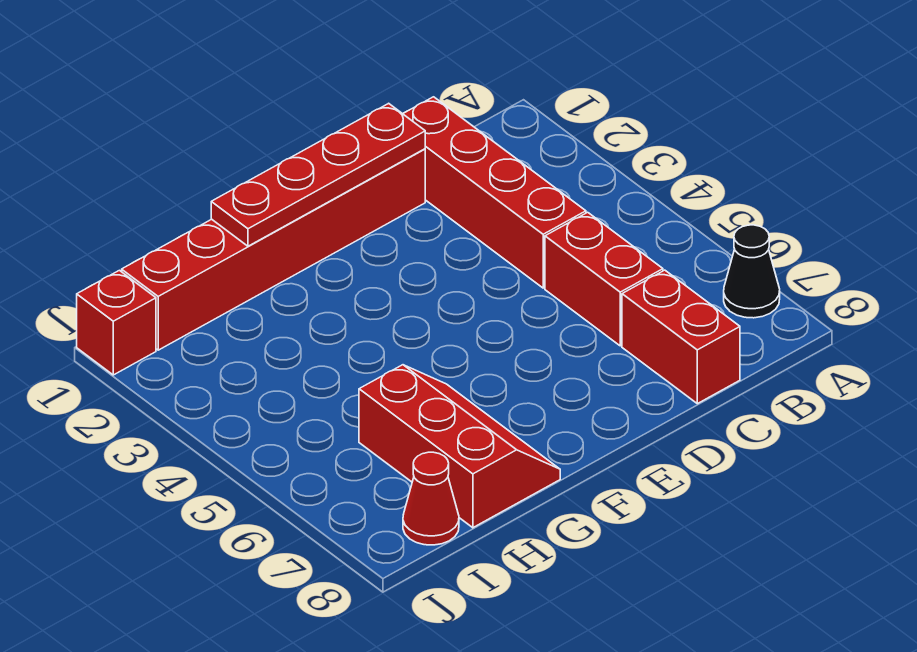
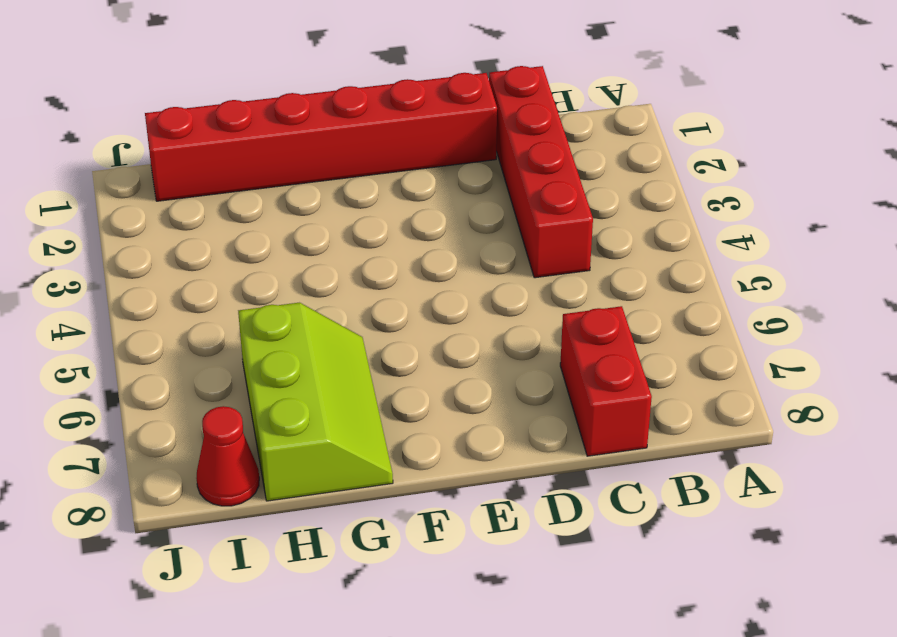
lime slope G6:H8 level 1 top H -> red slope G6:H8 level 1 top H
none -> black cone A7 level 1
none -> red brick C5:C6 level 1

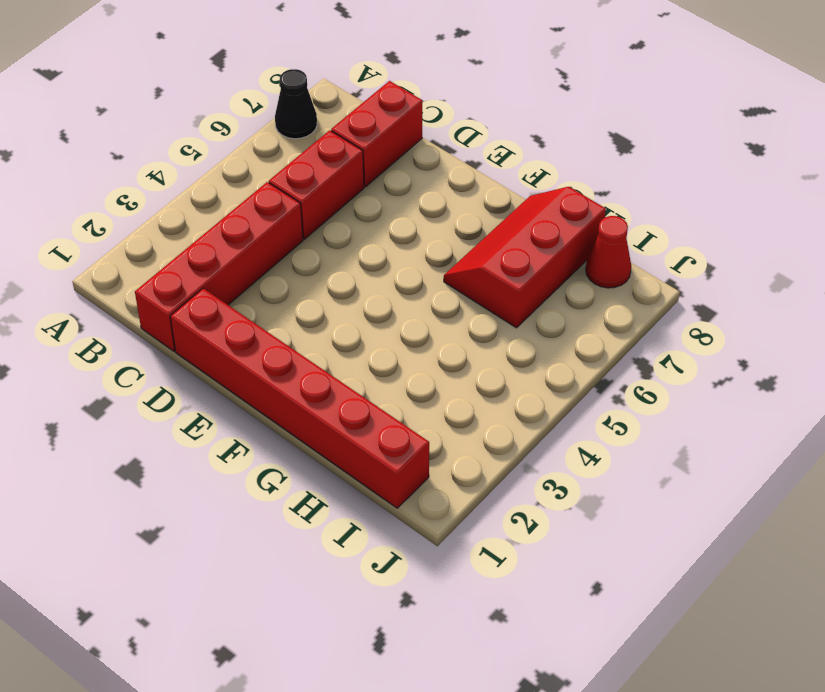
none -> red brick J1 level 1
none -> red plate D1:G1 level 2

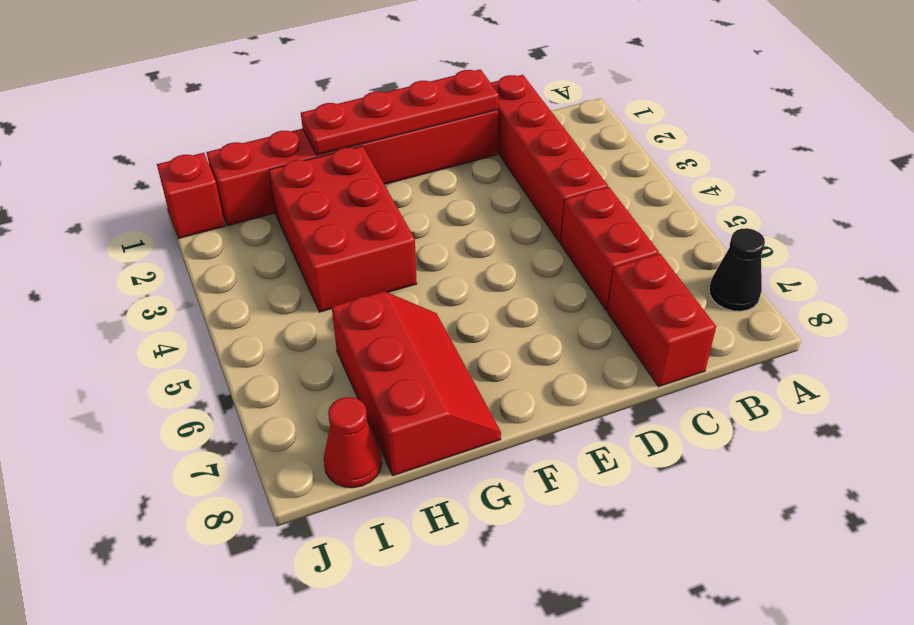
red brick G2:H4 level 1 -> none

